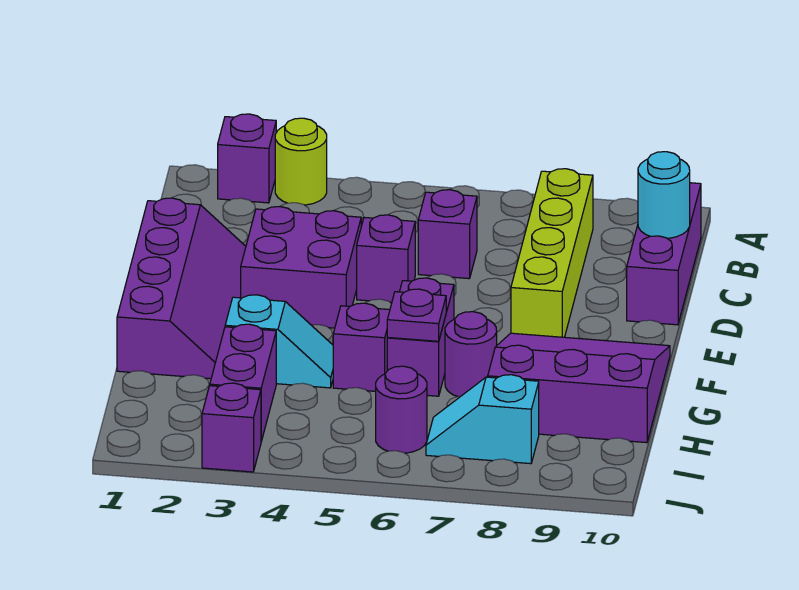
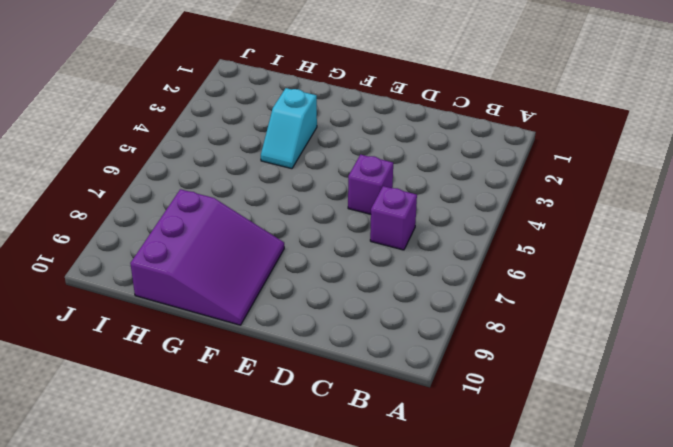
none -> purple brick A2 level 1
none -> lime round brick A3 level 1
none -> lime brick B8:E8 level 1

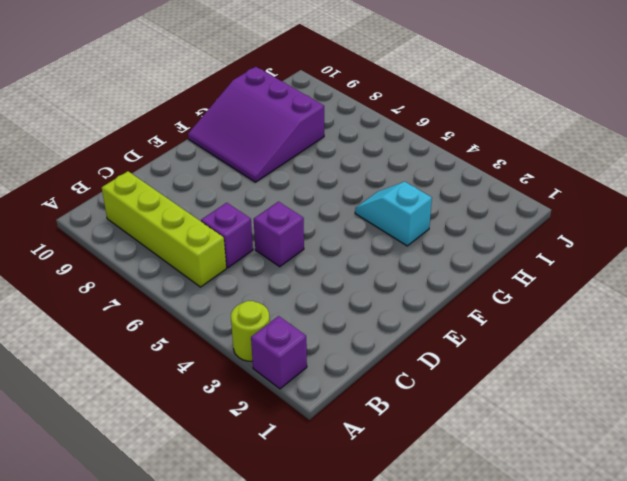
lime brick B6:B9 level 1 -> lime brick B8:E8 level 1
none -> purple brick B10:D10 level 1
none -> purple slope D1:G2 level 1 top 1
none -> purple brick D3:E4 level 1

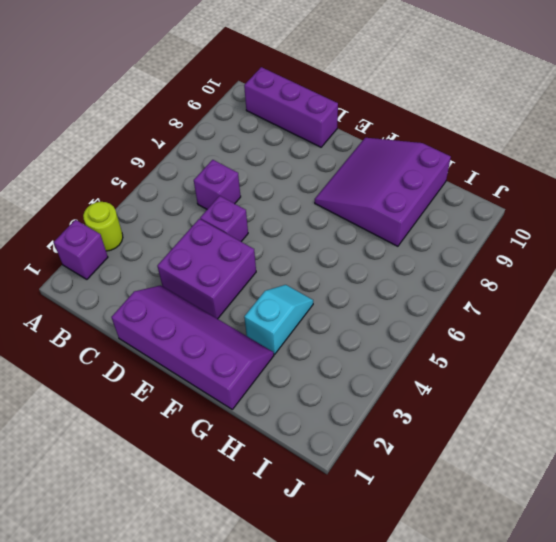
none -> lime brick B8:E8 level 1
none -> purple brick F6:G6 level 1
none -> purple brick G5 level 1

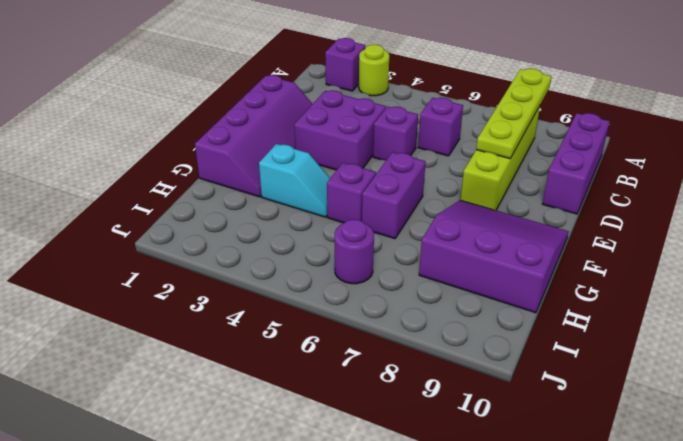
lime plate A8:D8 level 2 -> none
none -> purple round brick G7 level 1
none -> purple brick H3:I3 level 1
none -> cyan slope I7:I8 level 1 top 8

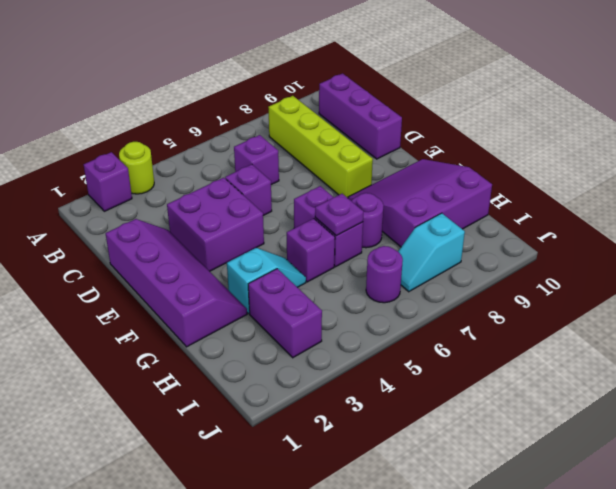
none -> purple brick J3 level 1
none -> cyan round brick C10 level 2

